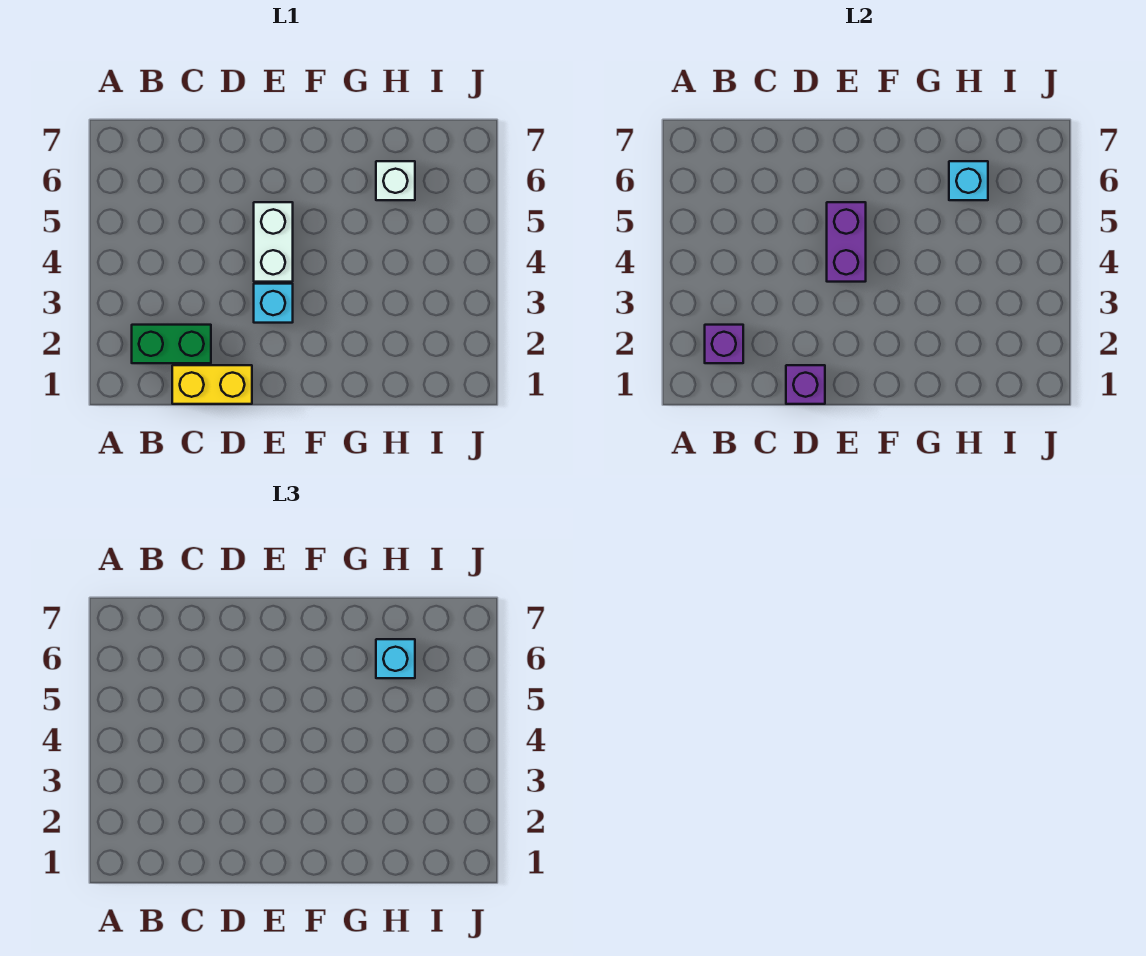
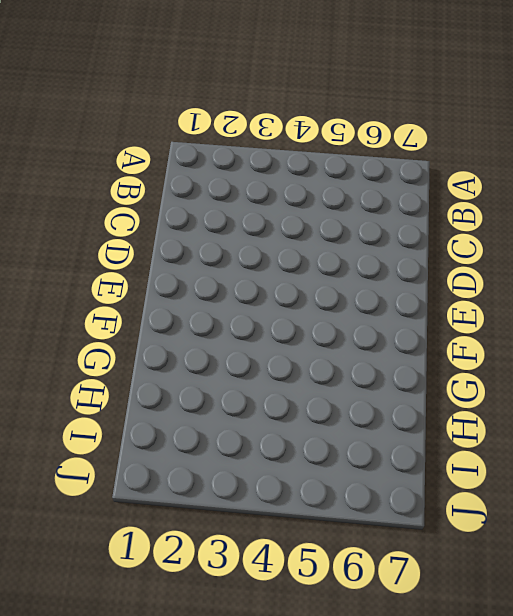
none -> green brick B2:C2 level 1
none -> yellow brick C1:D1 level 1

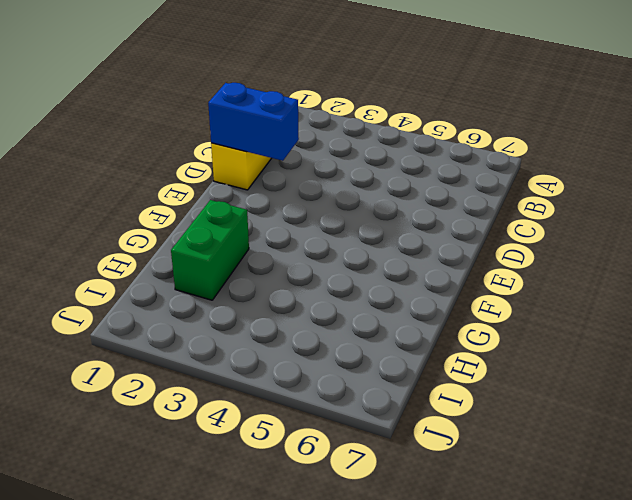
blue brick D1:D2 level 2 -> purple brick D1 level 2
green brick G2:H2 level 1 -> green brick B2:C2 level 1
none -> cyan brick E3 level 1
none -> white brick E4:E5 level 1

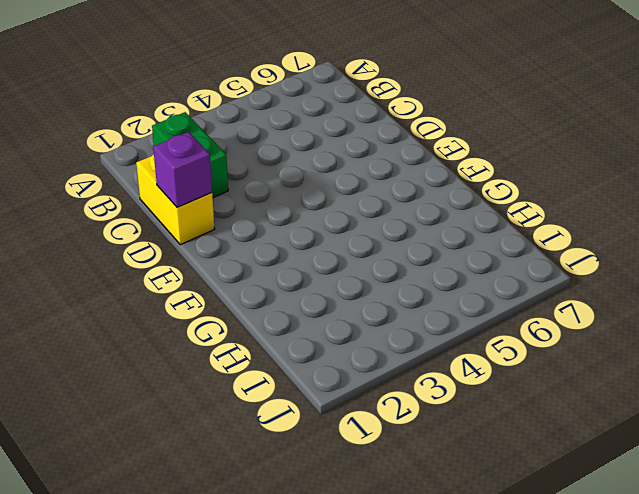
none -> cyan brick E3 level 1
none -> white brick E4:E5 level 1

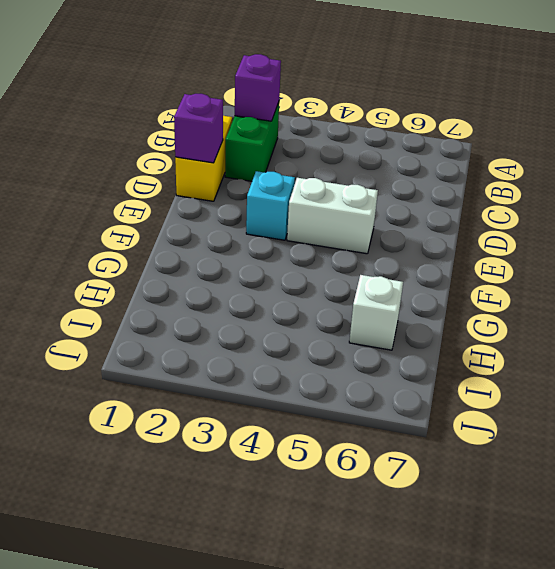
none -> purple brick E4:E5 level 2
none -> cyan brick H6 level 2

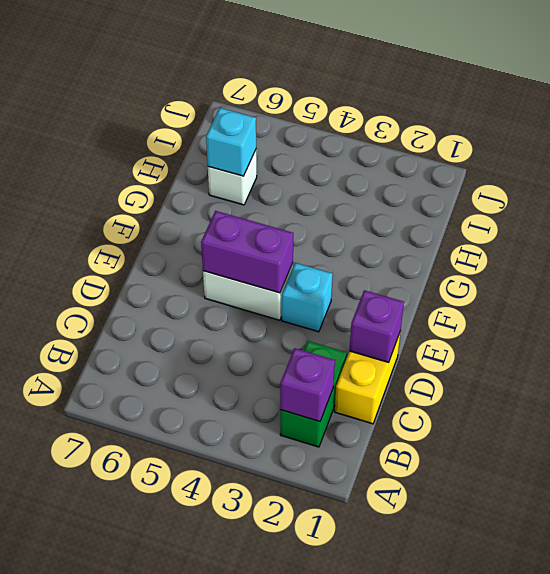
none -> cyan brick H6 level 3

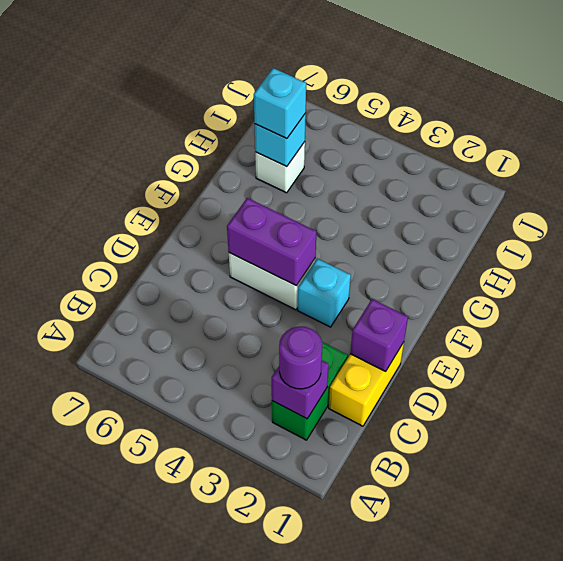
purple round brick B2 level 3 -> none

